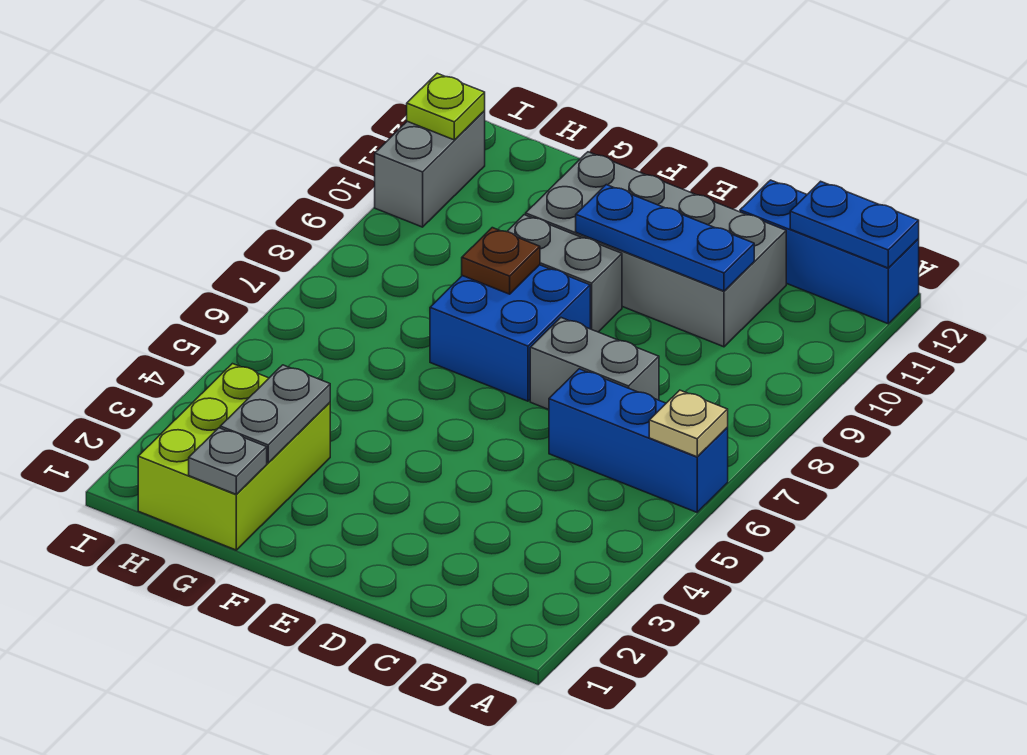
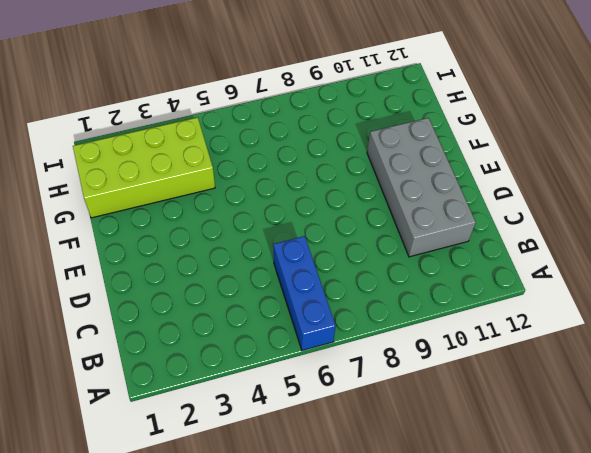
lime brick G1:H4 level 1 -> lime brick G1:H3 level 1
none -> blue brick A12:C12 level 1
none -> grey brick C7:D7 level 1
none -> blue brick E7:F8 level 1

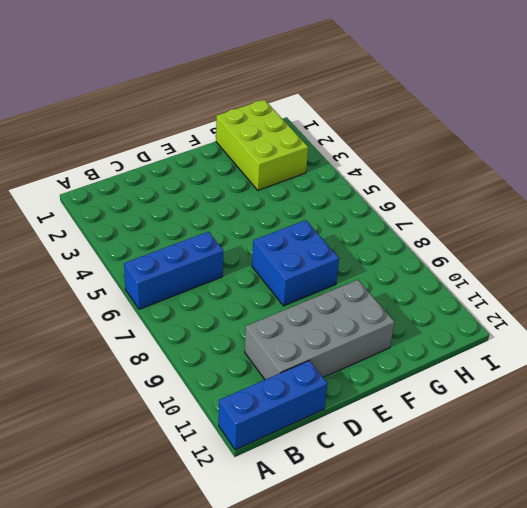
none -> grey brick C7:D7 level 1
none -> grey brick E9:F9 level 1
none -> grey brick I10:I11 level 1

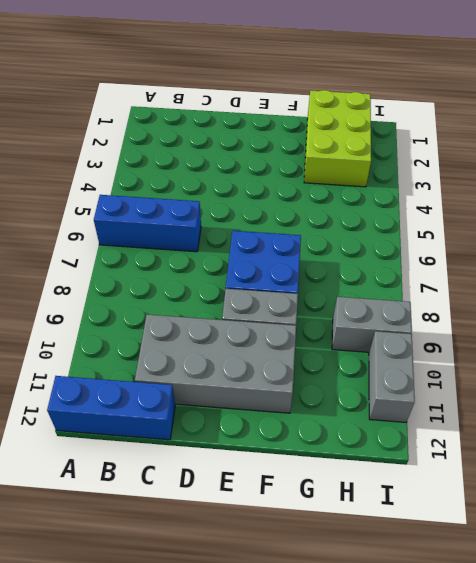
grey brick H9:I9 level 1 -> grey brick C7:D7 level 1
none -> tan plate A6 level 2
none -> blue plate A12:B12 level 2
none -> blue plate C10:E10 level 2

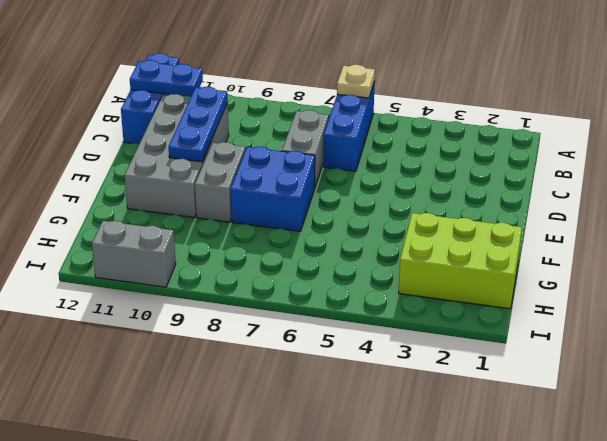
blue plate B11:B12 level 2 -> blue plate A12:B12 level 2
none -> brown plate F8 level 2
none -> grey plate G1 level 2
none -> grey plate G2:G3 level 2

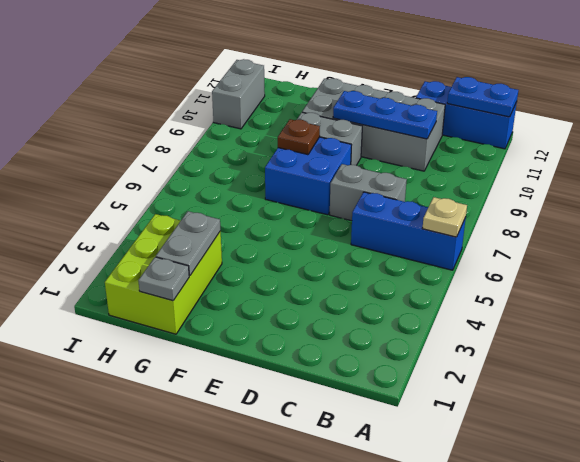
none -> lime plate I11 level 2

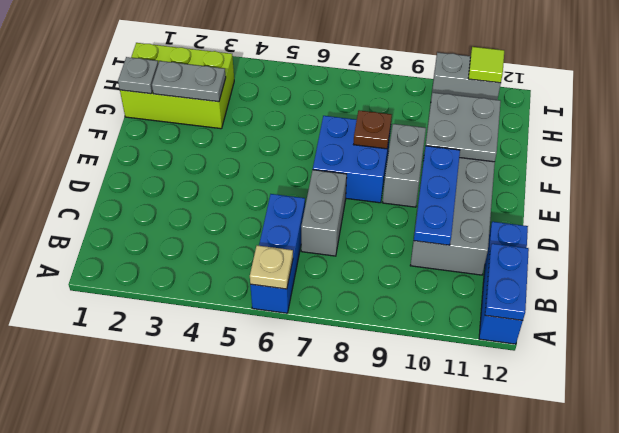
grey plate F10:G11 level 2 -> none
lime tile I11 level 2 -> lime plate I11 level 2

